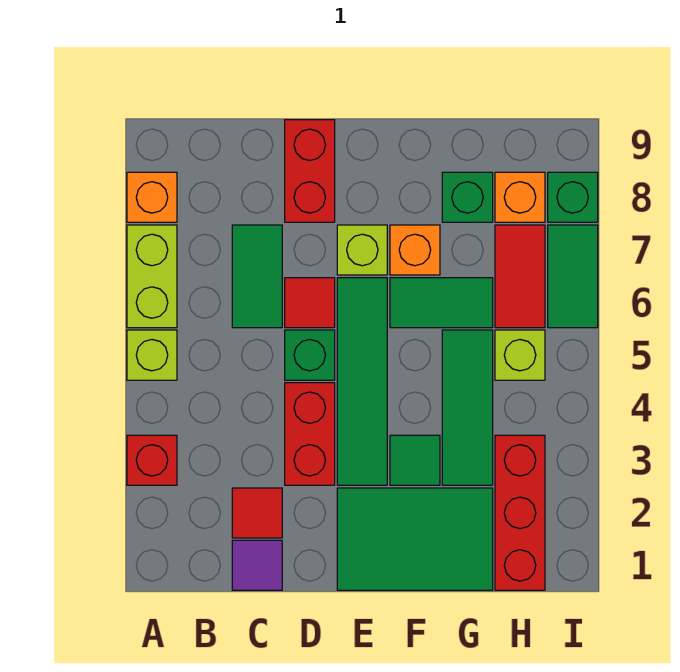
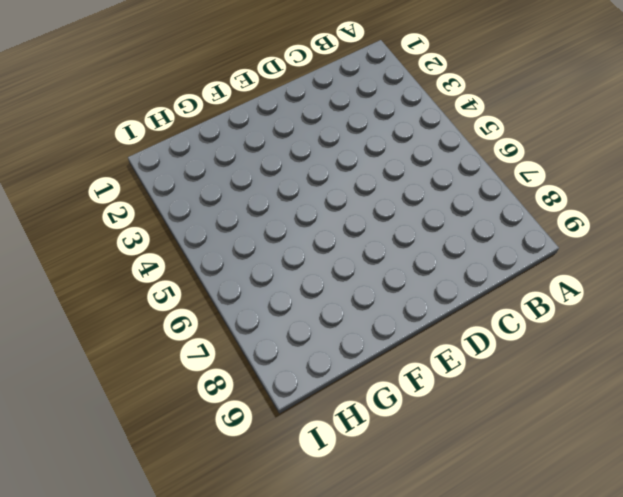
none -> red brick A3 level 1
none -> lime brick A5 level 1
none -> lime brick A6:A7 level 1

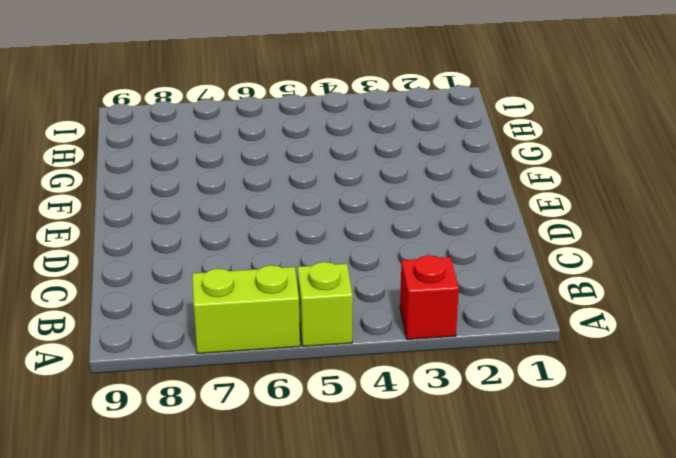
none -> orange brick A8 level 1
none -> purple tile C1 level 1
none -> red tile C2 level 1

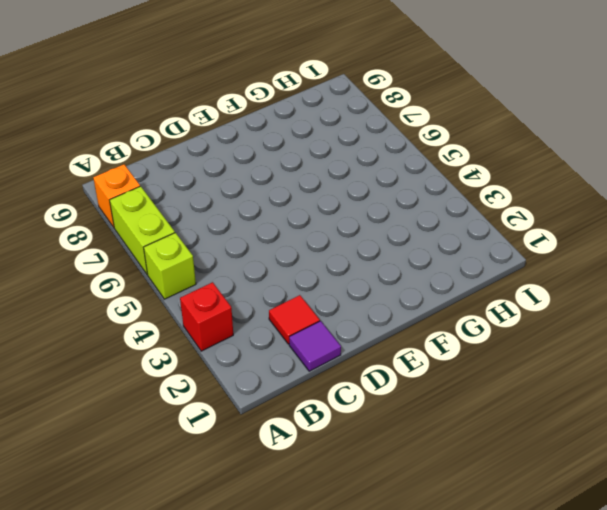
none -> green tile C6:C7 level 1
none -> red brick D3:D4 level 1
none -> green brick D5 level 1

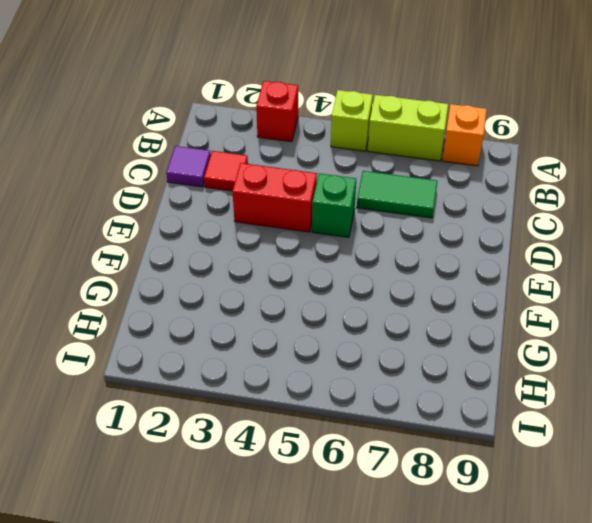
none -> red tile D6 level 1
none -> red brick D8:D9 level 1
none -> green tile E1:G2 level 1

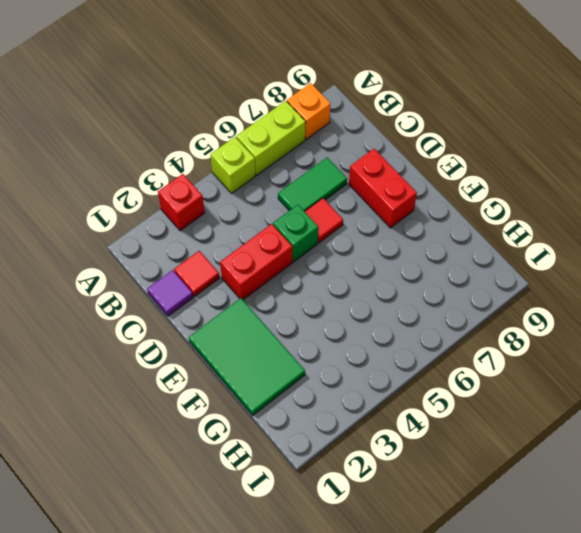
red brick D8:E8 level 1 -> red brick D8:D9 level 1
none -> green tile E3:E6 level 1
none -> lime brick E7 level 1
none -> green tile F3 level 1

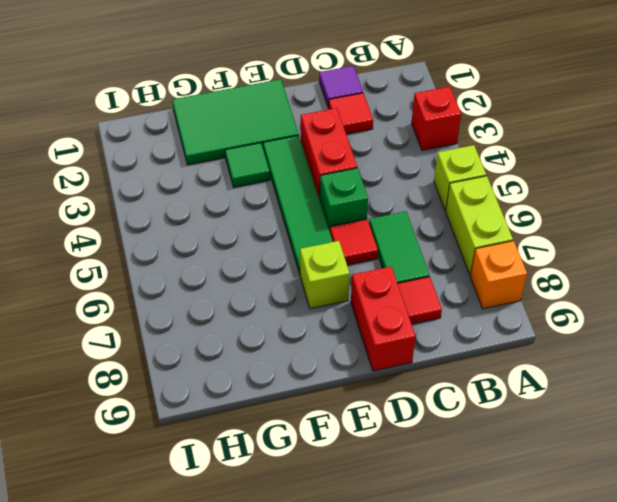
red tile C8 level 1 -> none
none -> green tile F6:G6 level 1
none -> orange brick F7 level 1
none -> green tile G3:G5 level 1

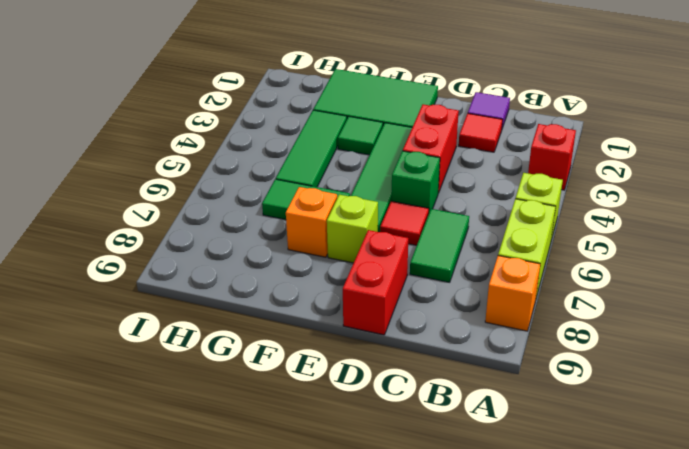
none -> green brick G8 level 1
none -> red brick H1:H3 level 1
none -> lime brick H5 level 1

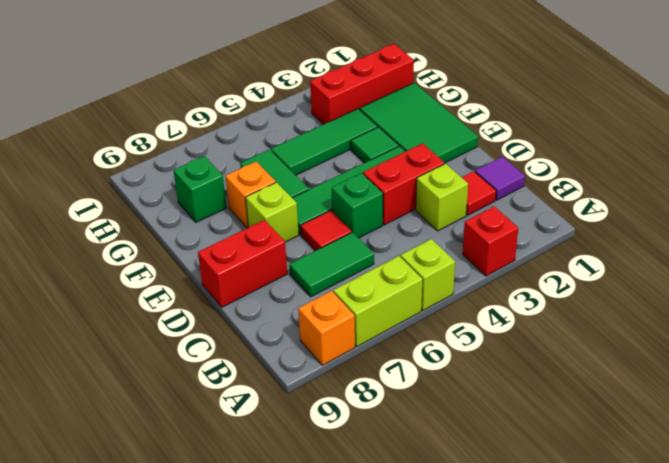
lime brick C3 level 1 -> lime brick H5 level 1
none -> red tile H6:H7 level 1
none -> orange brick H8 level 1
none -> green tile I6:I7 level 1

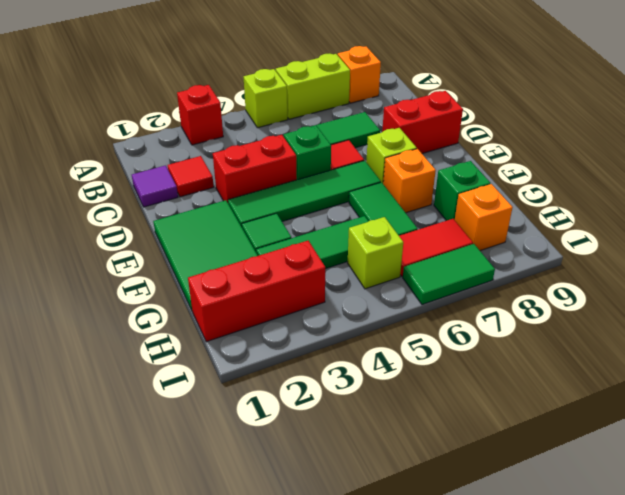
none -> green brick I8 level 1

